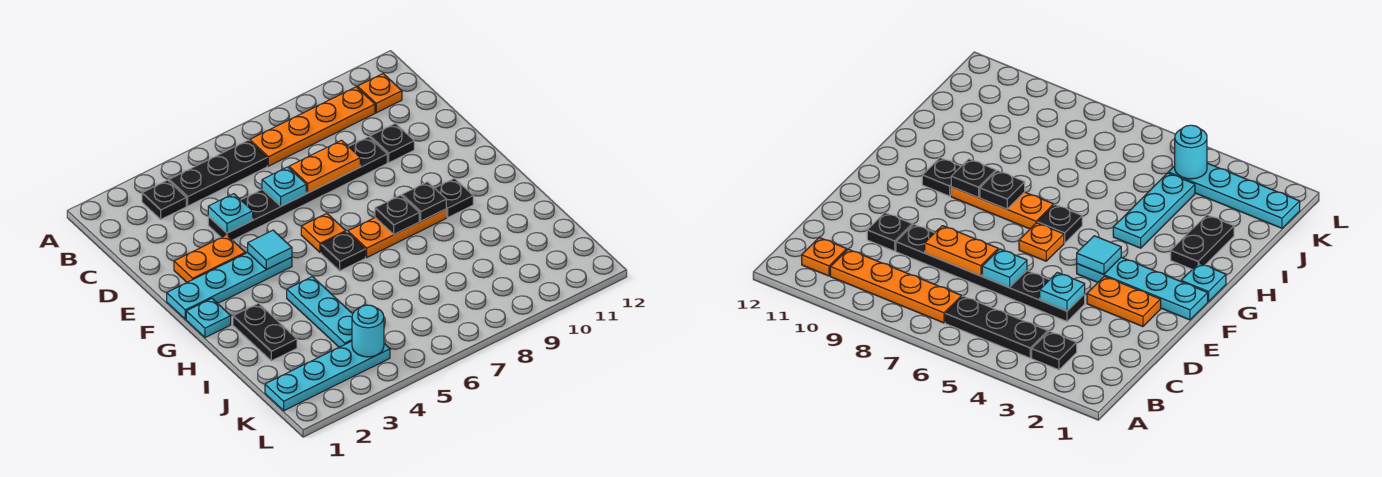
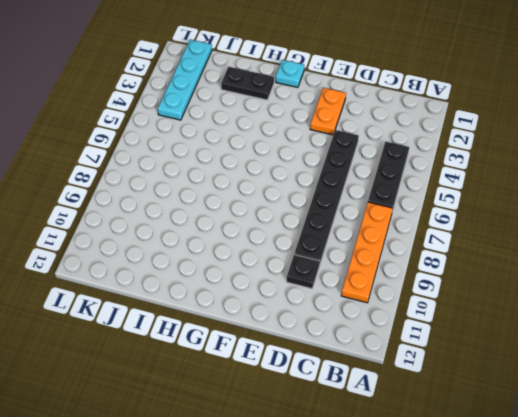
none -> black plate B3 level 1
none -> orange plate B11 level 1
none -> cyan plate F1:F4 level 1

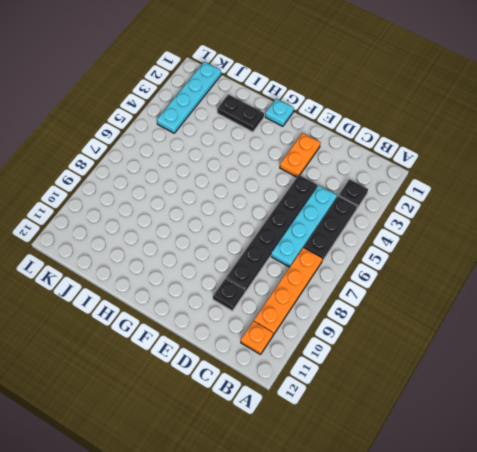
cyan plate C4:C7 level 1 -> cyan plate F1:F4 level 1
none -> orange plate F6 level 1
none -> black plate G6 level 1
none -> orange plate G7:G9 level 1

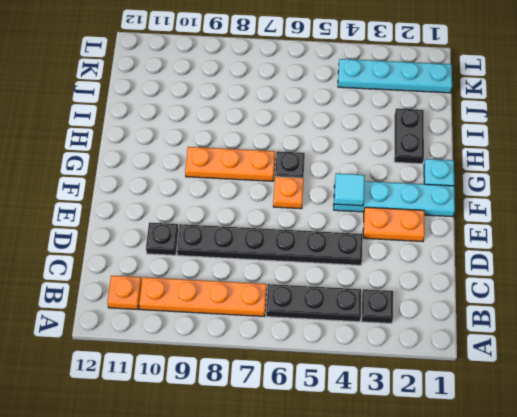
none -> black plate G10 level 1
none -> cyan plate H4:J4 level 1
none -> cyan plate D4 level 2

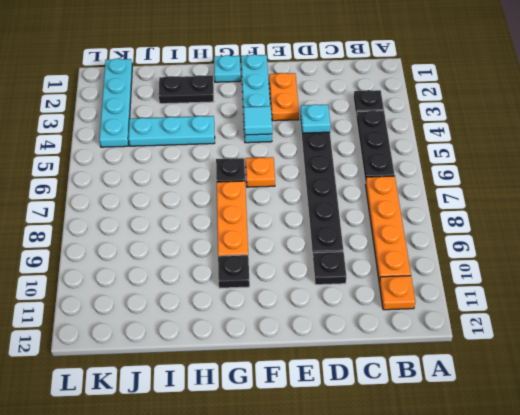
none -> cyan plate D6 level 2
none -> orange plate D7:D8 level 2
none -> black plate G8 level 2

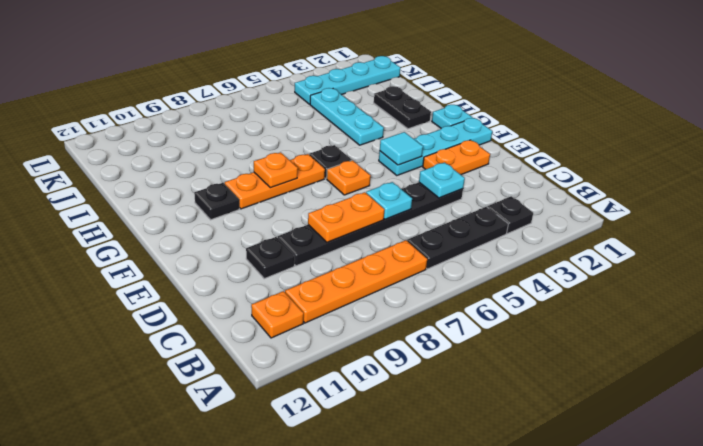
orange plate G8 level 2 -> black plate G8 level 2
none -> black plate G9 level 2
none -> cyan round brick K4 level 2

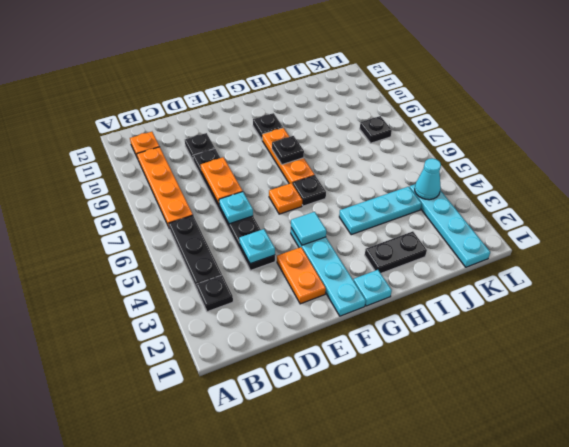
cyan cone K4 level 2 -> cyan round brick K4 level 2
black plate K8 level 1 -> black plate G9 level 2

